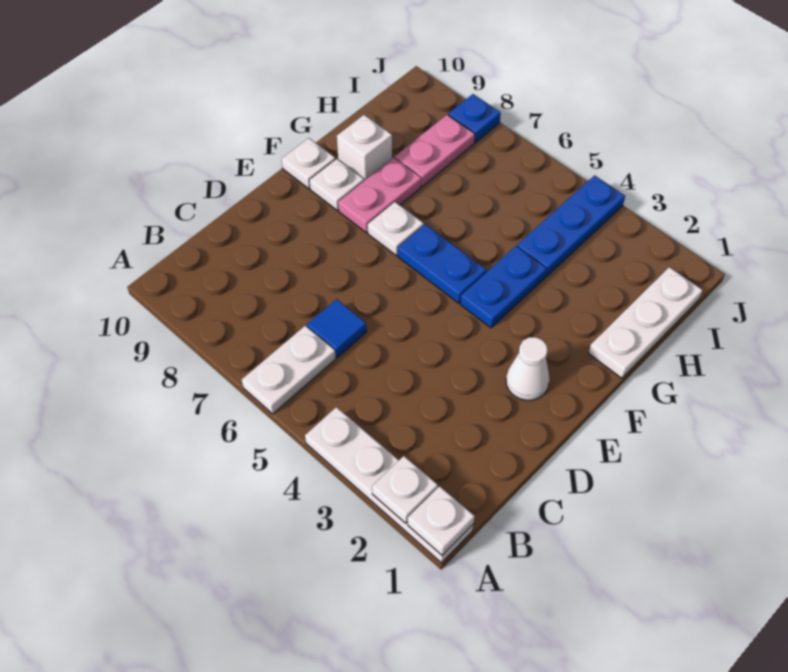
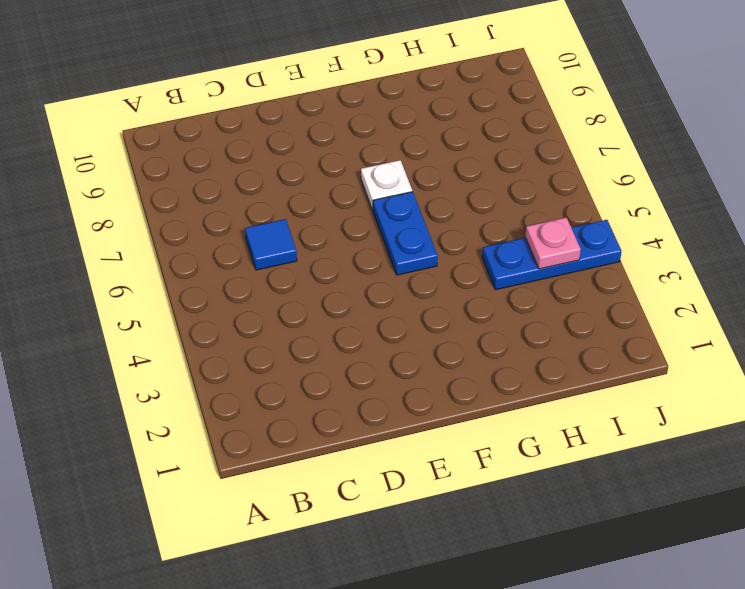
pink plate I4 level 2 -> none
none -> white plate A1:A4 level 1
none -> white plate A6:B6 level 1
none -> white cone E2 level 1

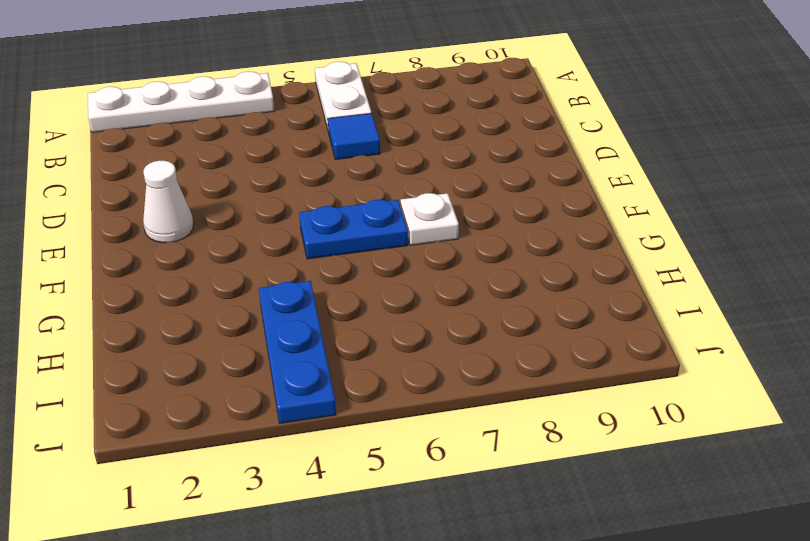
none -> blue plate F4:G4 level 1
none -> pink plate F8:G8 level 1
none -> white plate F9 level 1

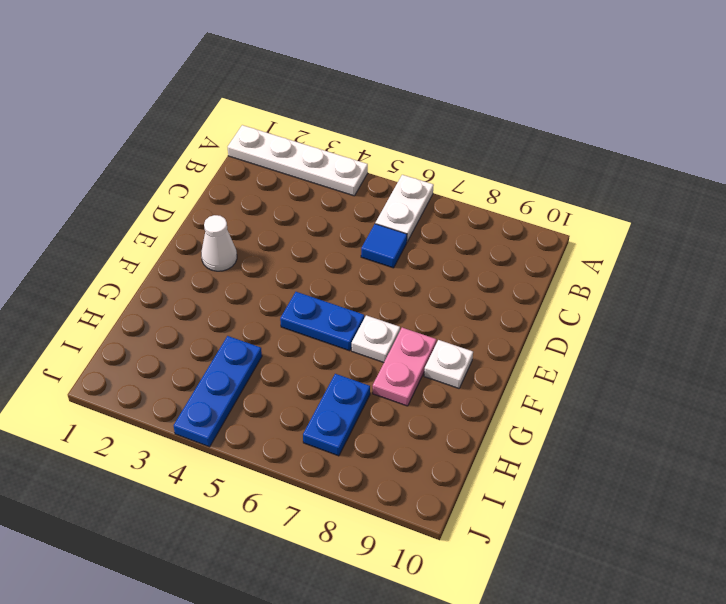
blue plate H7:I7 level 1 -> blue plate F4:G4 level 1
none -> white plate F10 level 1
none -> white plate G1:I1 level 1
none -> white brick G9 level 1

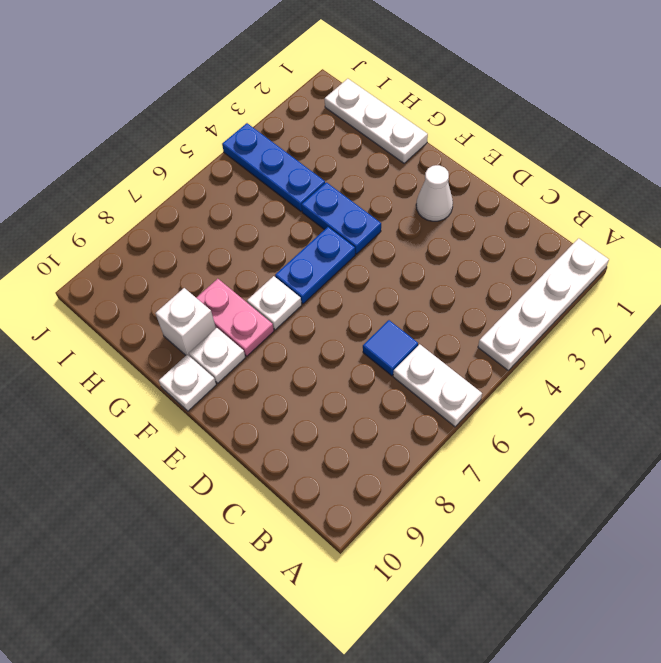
none -> pink plate H8:I8 level 1
none -> blue plate J8 level 1
none -> white plate A1 level 2

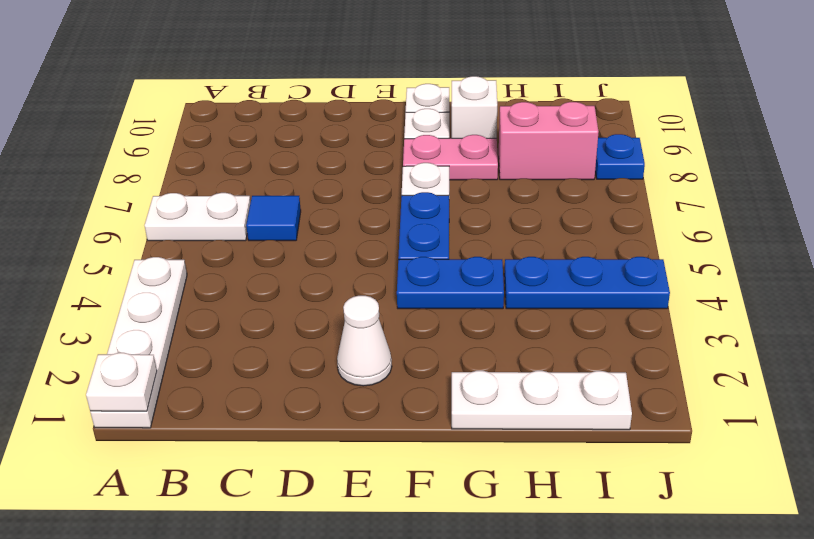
pink brick H8:I8 level 1 -> pink plate H8:I8 level 1
none -> white plate A2 level 2

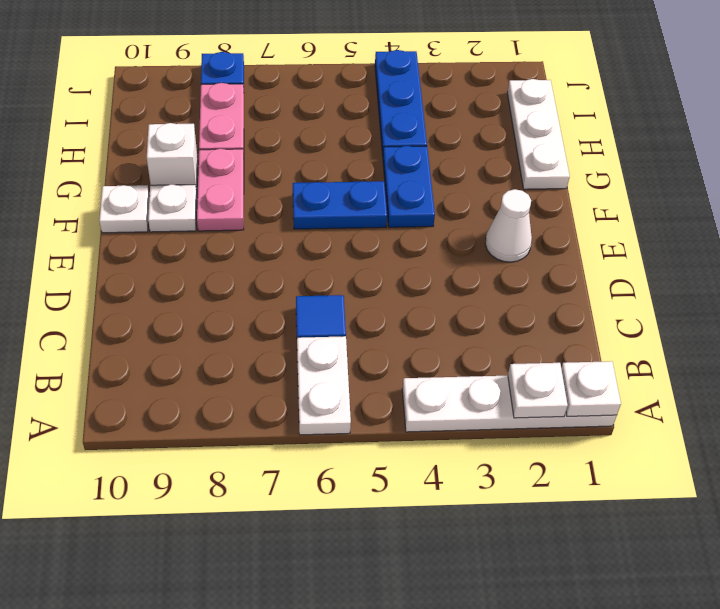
none -> white plate F7 level 1

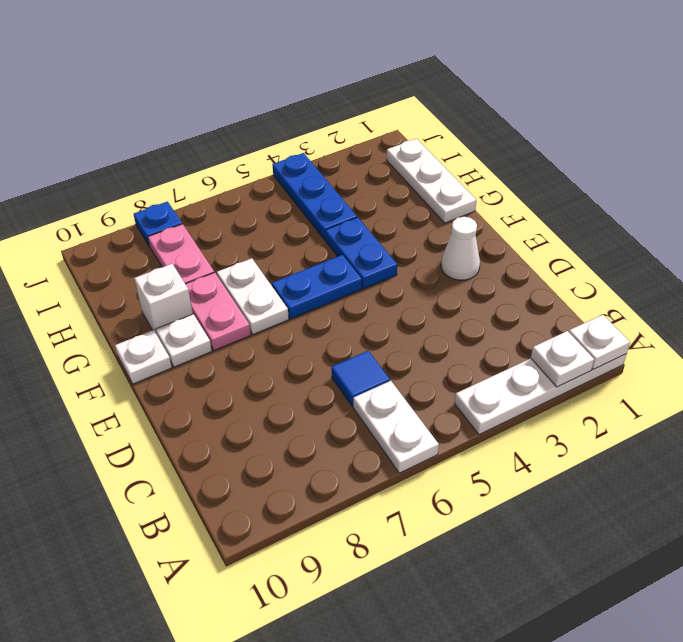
white plate F7:G7 level 1 -> white plate F7 level 1

